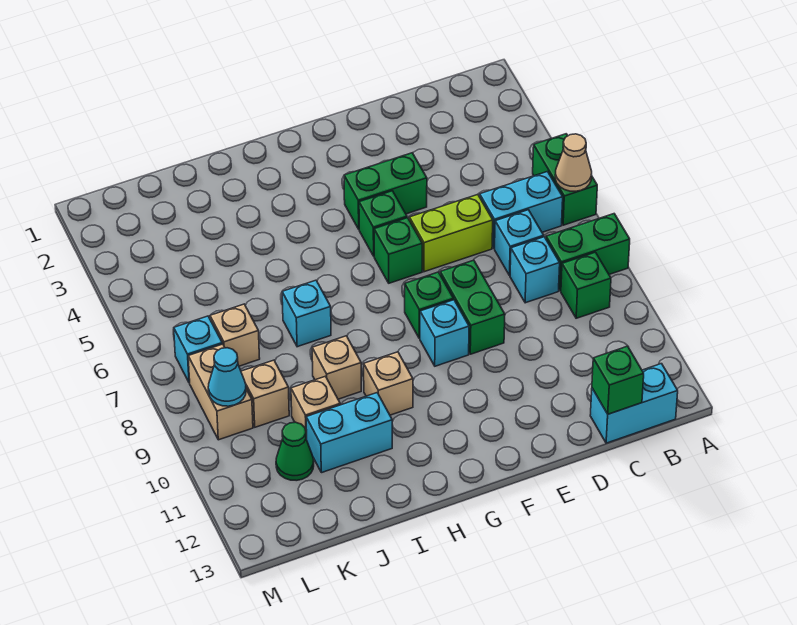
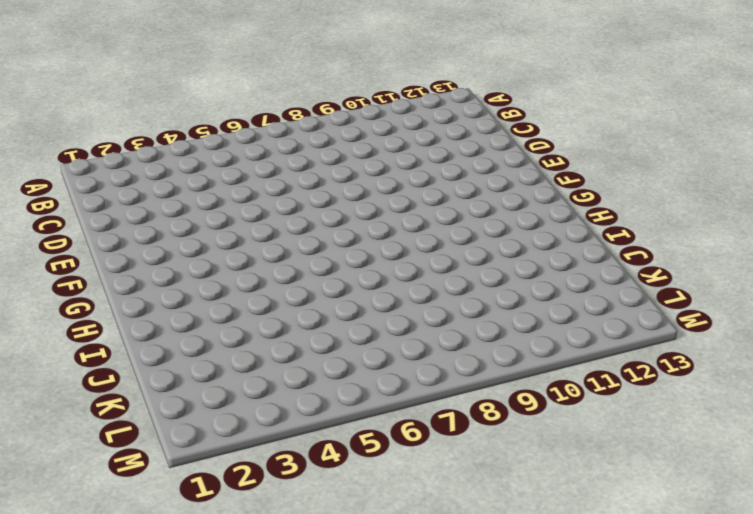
none -> green brick A5:A6 level 1
none -> green brick A8:B8 level 1
none -> cyan brick B6:C6 level 1

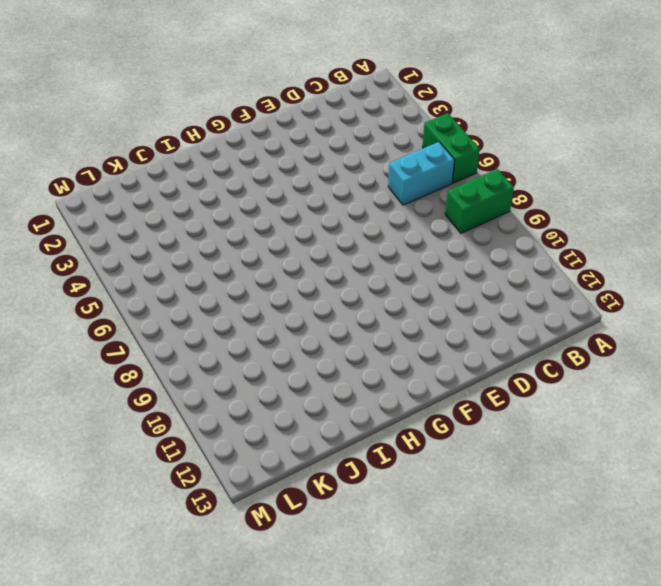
none -> green brick B9 level 1
none -> cyan brick B13:C13 level 1
none -> cyan brick C7 level 1

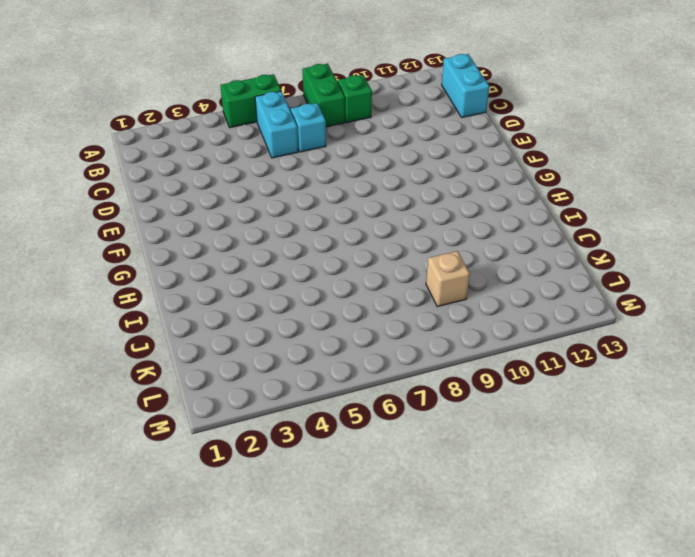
none -> cyan brick C8 level 1
none -> lime brick D6:E6 level 1
none -> green brick E4:F4 level 1

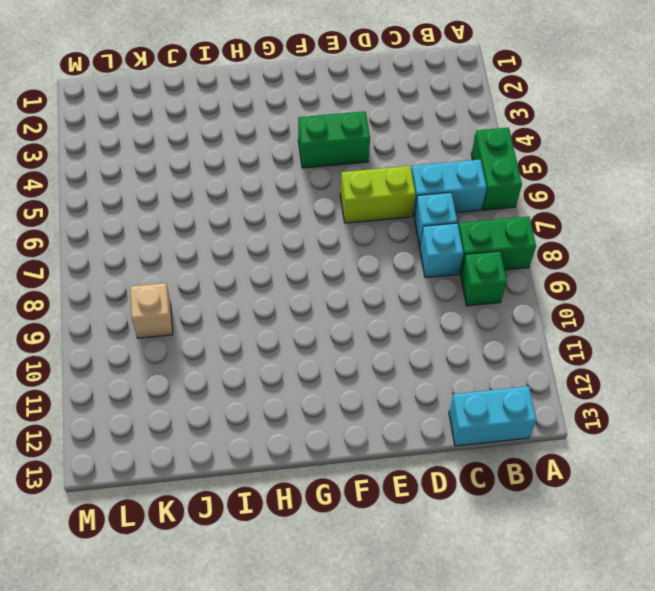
none -> green brick E8:E9 level 1
none -> green brick F5 level 1
none -> green brick F6 level 1

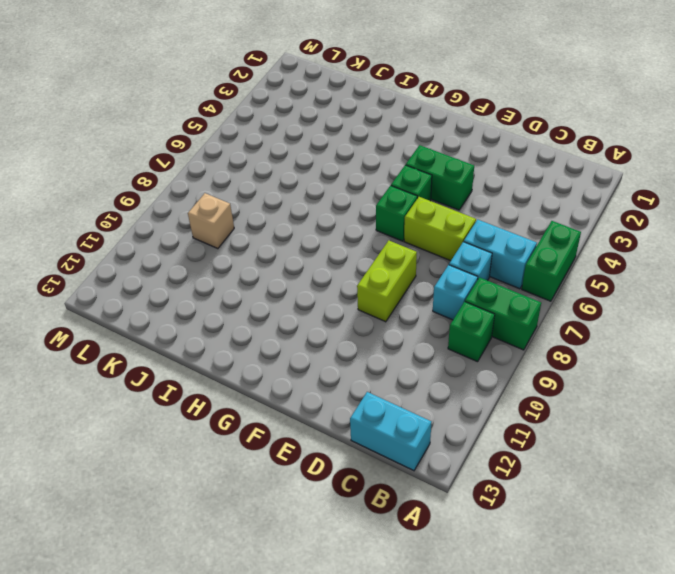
lime brick E8:E9 level 1 -> green brick E8:E9 level 1
none -> green brick F8 level 1
none -> cyan brick F9 level 1
none -> tan brick H10 level 1

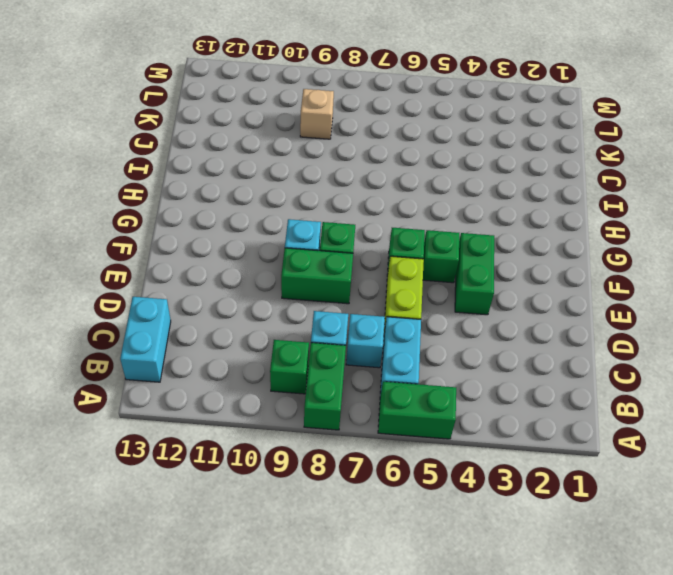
none -> tan brick H10 level 1
none -> cyan brick I7 level 1
none -> tan brick I9 level 1

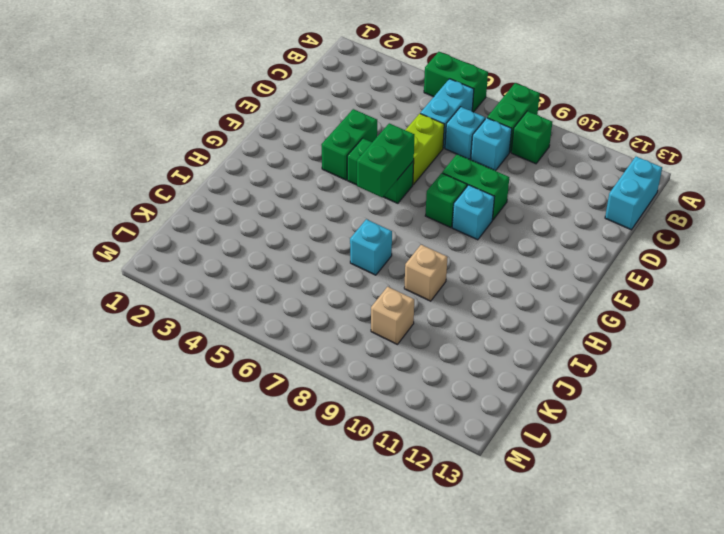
green brick F6:G6 level 2 -> none
none -> tan brick H10 level 1
none -> cyan brick I11:J11 level 1
none -> tan brick J10 level 1

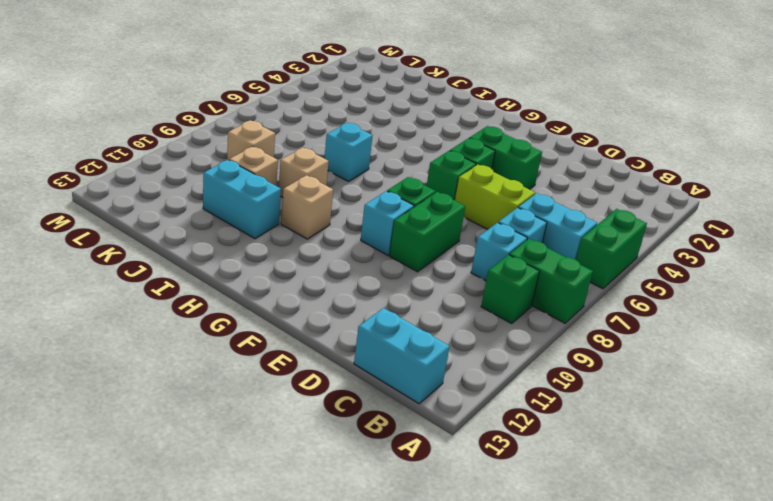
none -> tan brick K7 level 1
none -> green cone K11 level 1
none -> cyan brick L7 level 1

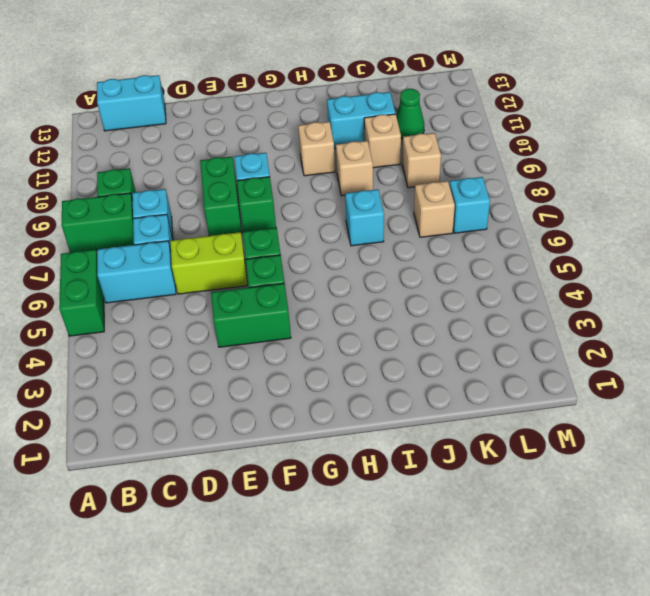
none -> tan brick L8:L9 level 1
none -> tan cone A6 level 2
none -> green brick C13 level 2

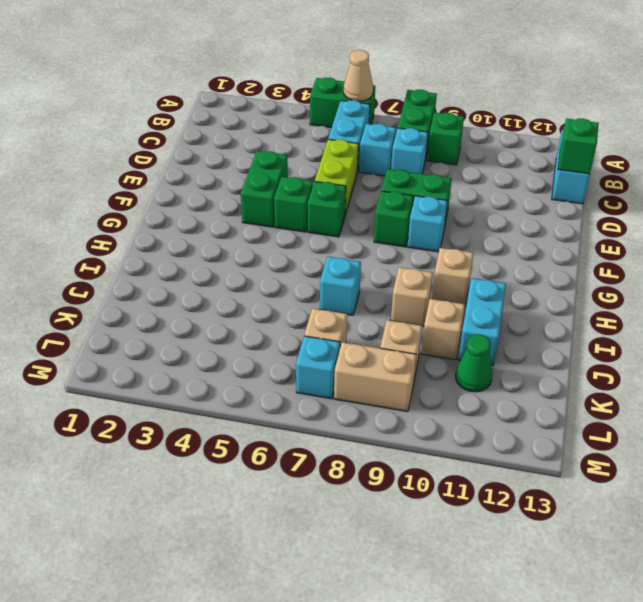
none -> cyan cone L9 level 2

